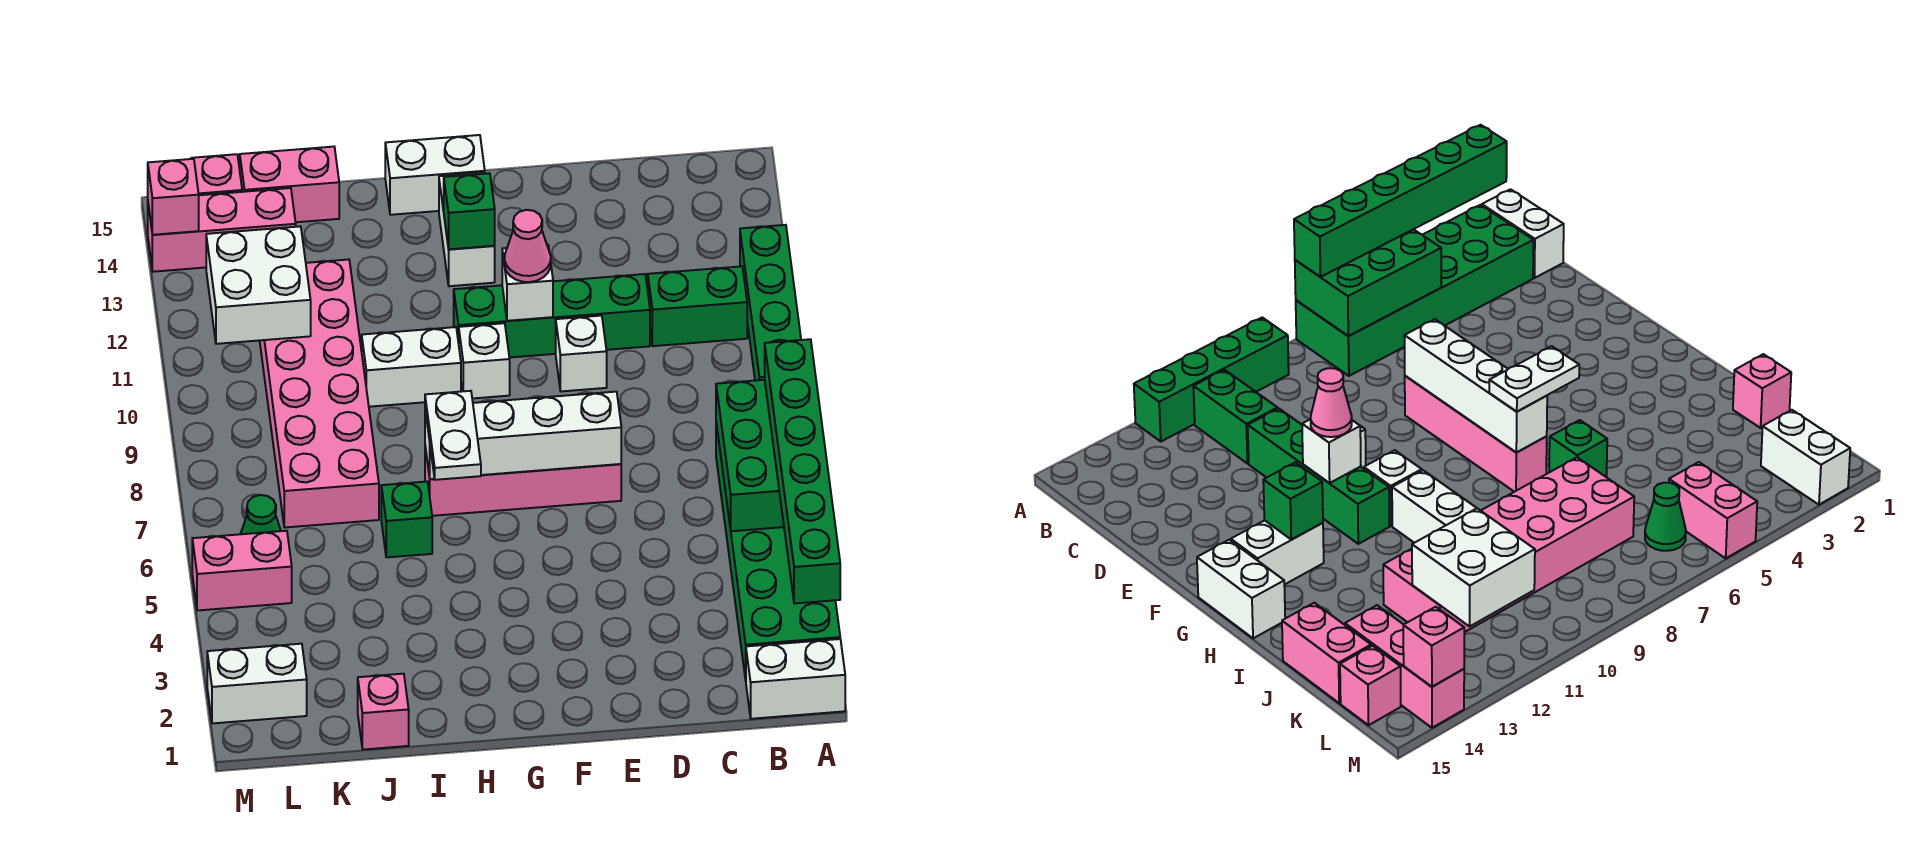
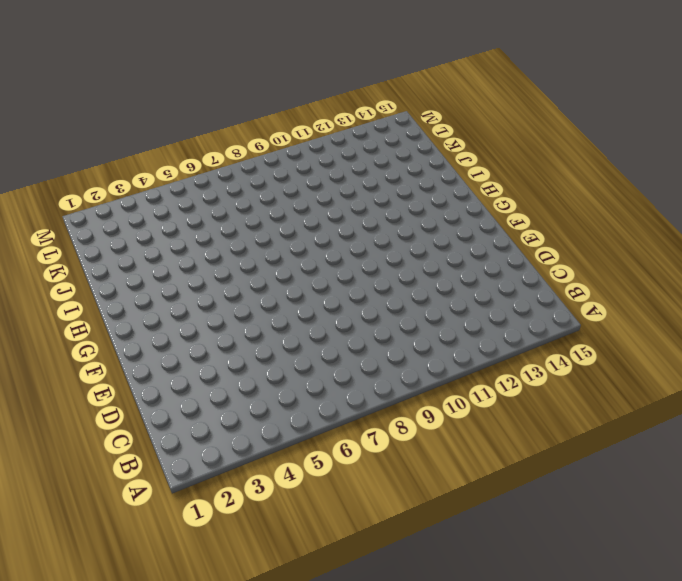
none -> white brick A1:B1 level 1
none -> green brick A2:B7 level 1
none -> green brick A9:A12 level 1

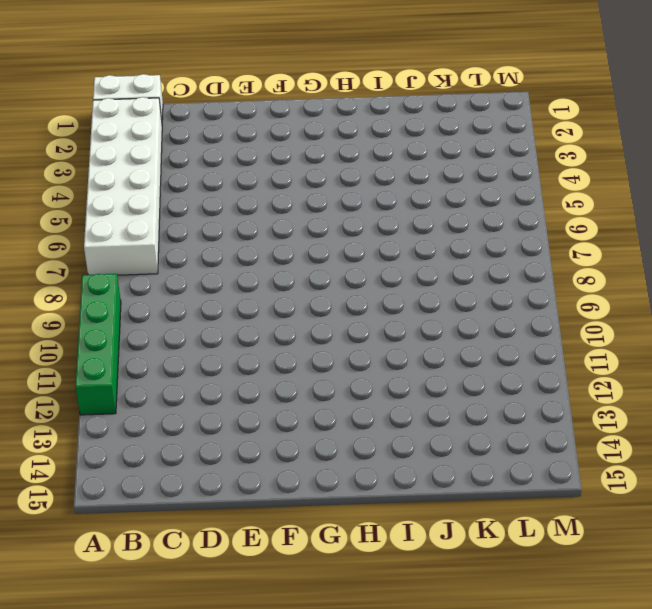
white brick A2:B7 level 1 -> green brick A2:B7 level 1
none -> green brick B11:C11 level 1
none -> green brick D11:G11 level 1
none -> pink brick E7:H7 level 1

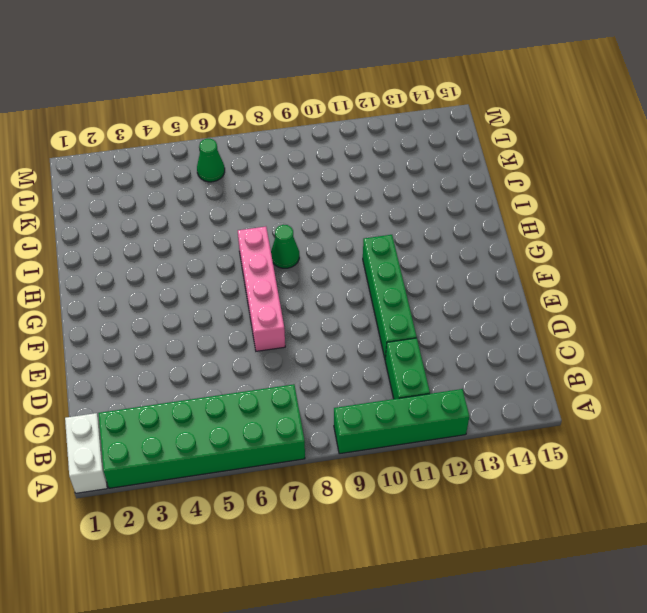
green cone H8 level 1 -> none
none -> white brick E10 level 1
none -> white brick G10 level 1
none -> white brick G13:G14 level 1

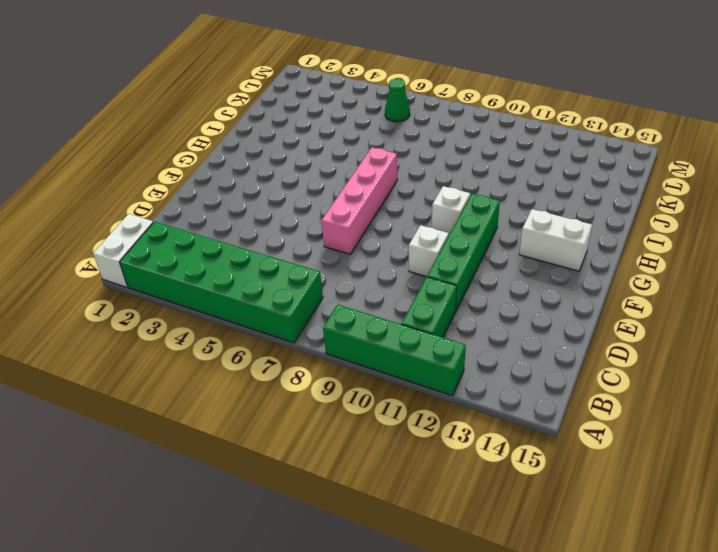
none -> white brick G15:H15 level 1
none -> white brick H10:I10 level 1
none -> green brick I6 level 1

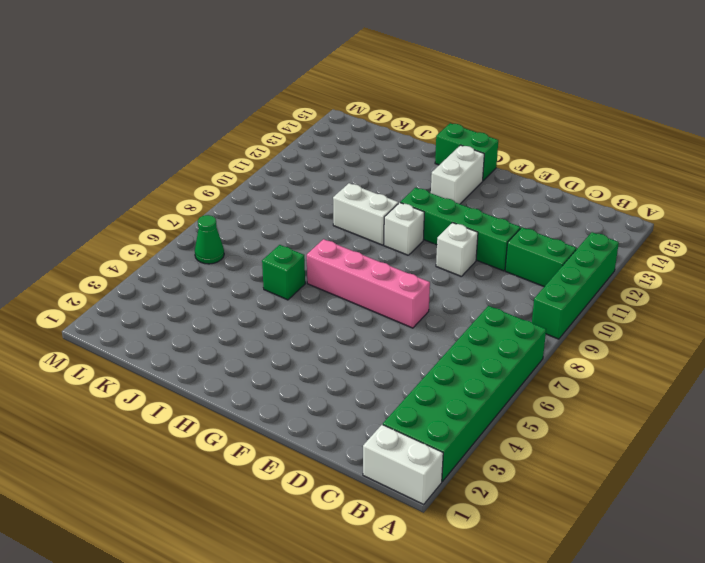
green brick G15:H15 level 1 -> white brick G15:H15 level 1
none -> pink brick J1 level 1
none -> pink brick J7:K12 level 1
none -> pink brick J15:K15 level 1

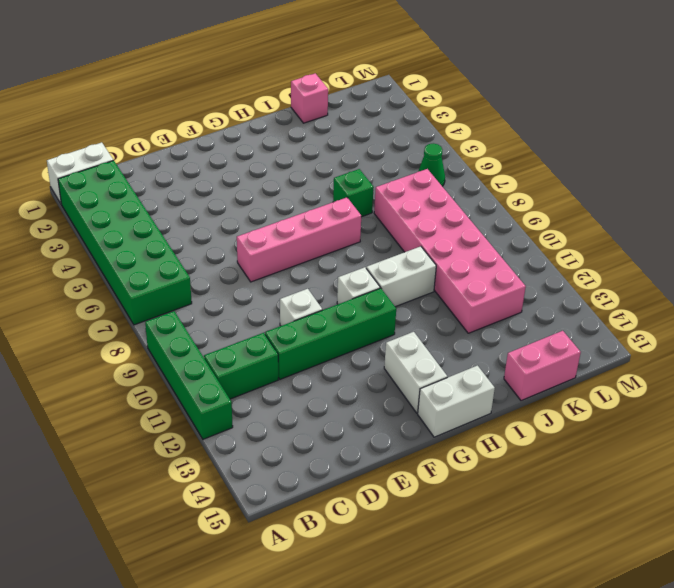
none -> pink brick K14:M14 level 1
none -> white brick L2:M2 level 1
none -> pink brick L5:M5 level 1

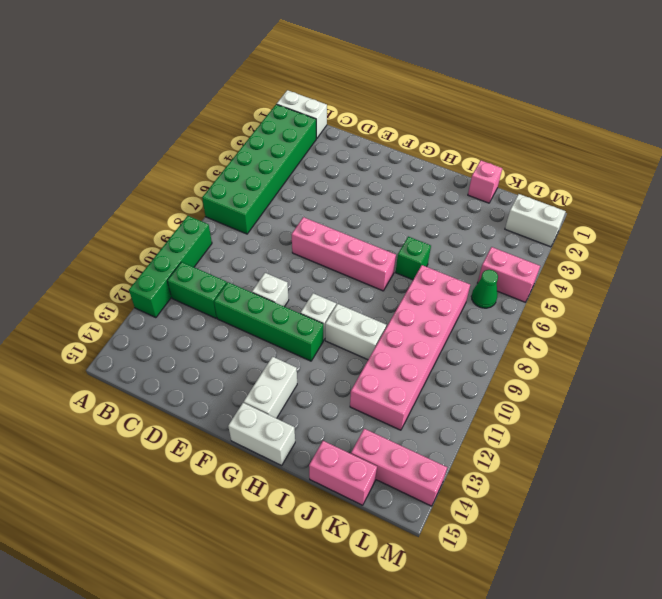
none -> pink brick L15 level 1
none -> green brick A5:B7 level 2
none -> white brick E7:H7 level 2

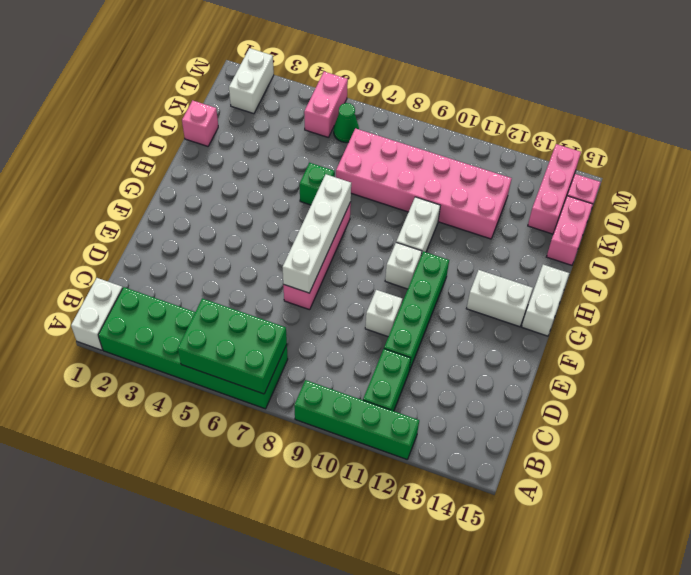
none -> white brick F11 level 2
none -> green brick G13 level 2
none -> white brick K11:L12 level 2

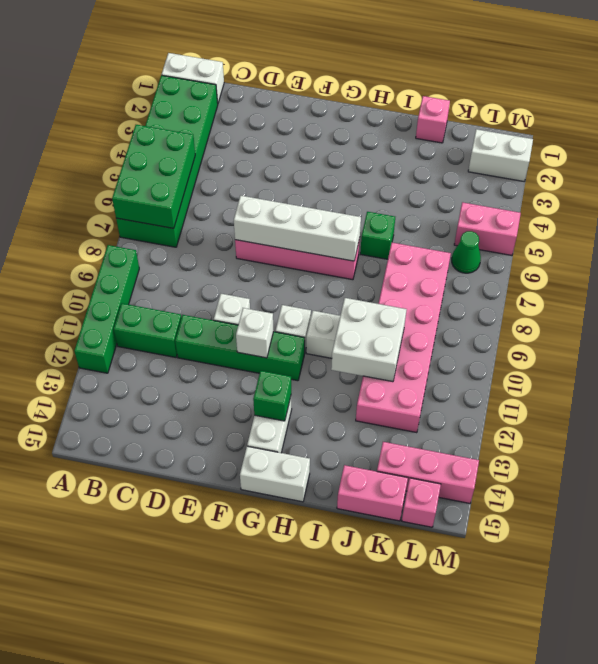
white brick I10:J11 level 2 -> white brick K11:L12 level 2
none -> pink brick M14 level 2
none -> green brick A2:A7 level 3
none -> pink cone F11 level 3

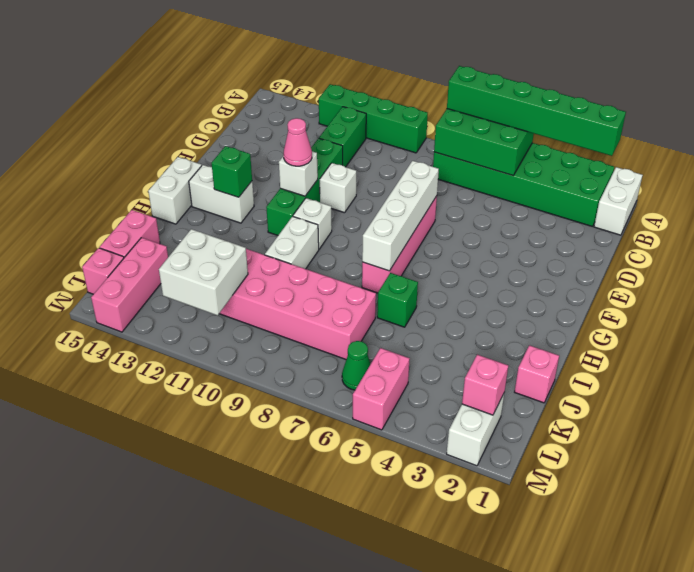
pink brick L2 level 2 -> pink brick M14 level 2
none -> white plate H6:H7 level 3

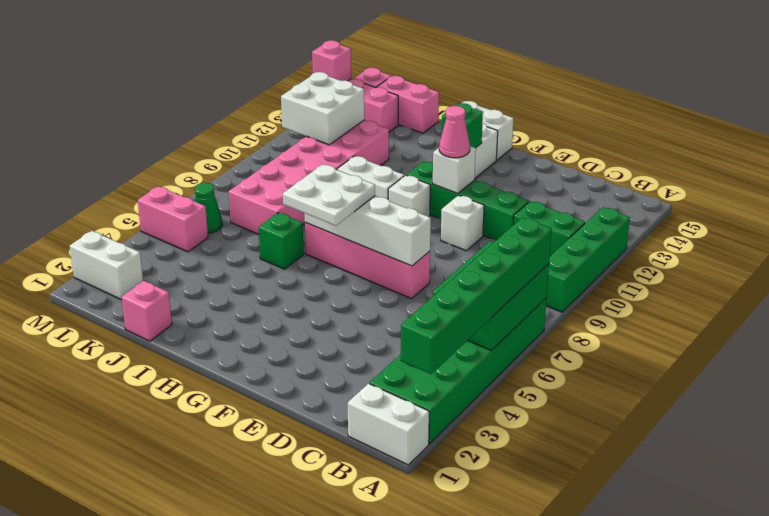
white plate G6:H7 level 3 -> white plate H6:H7 level 3

